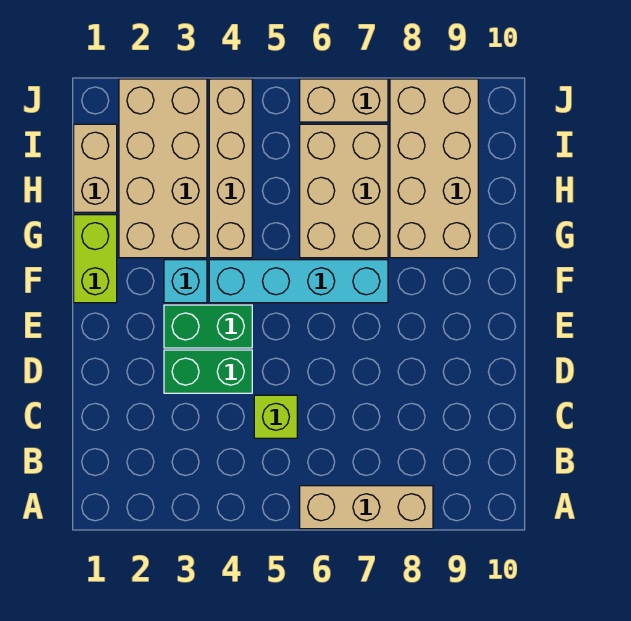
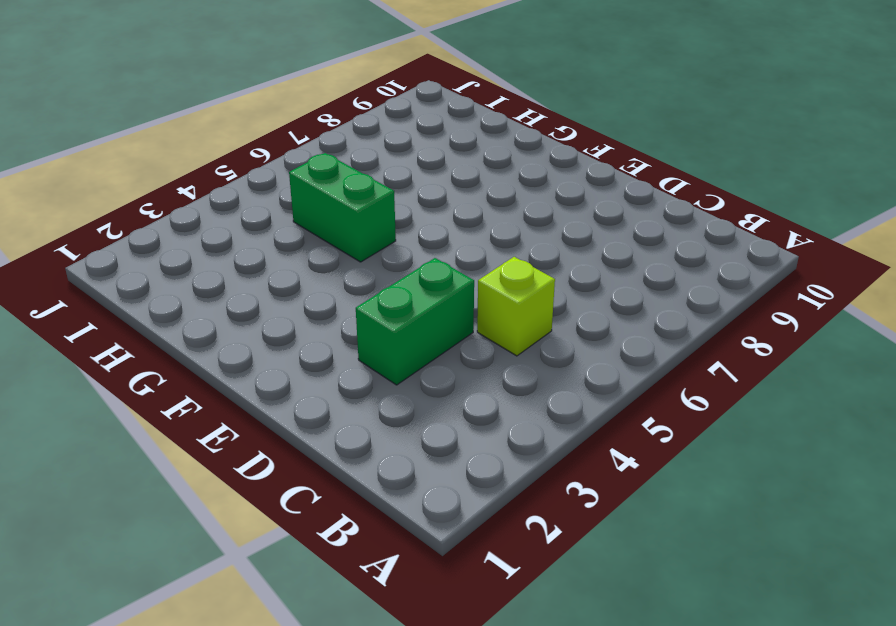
green brick G5:H5 level 1 -> green brick E3:E4 level 1
none -> tan brick A6:A8 level 1
none -> lime brick F1:G1 level 1
none -> cyan brick F3 level 1

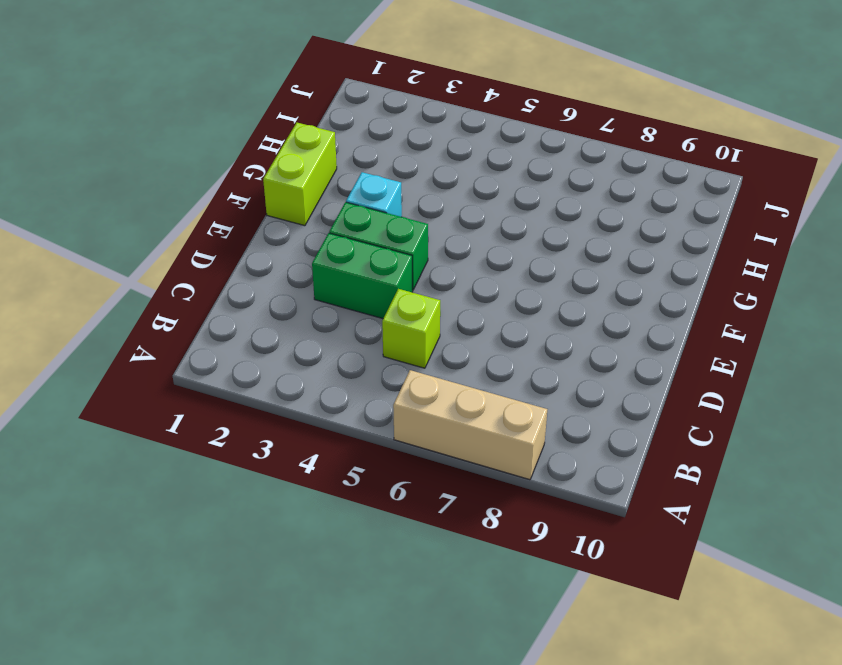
none -> cyan brick F4:F7 level 1
none -> tan brick G2:J3 level 1
none -> tan brick G4:J4 level 1

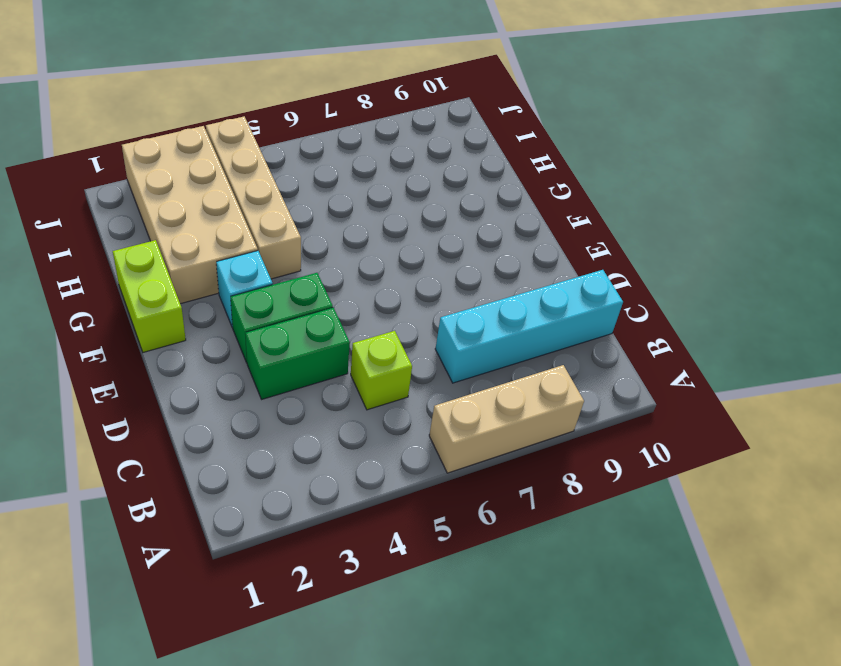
cyan brick C7:C10 level 1 -> cyan brick F4:F7 level 1
none -> tan brick G6:I7 level 1
none -> tan brick G8:J9 level 1
none -> tan brick H1:I1 level 1

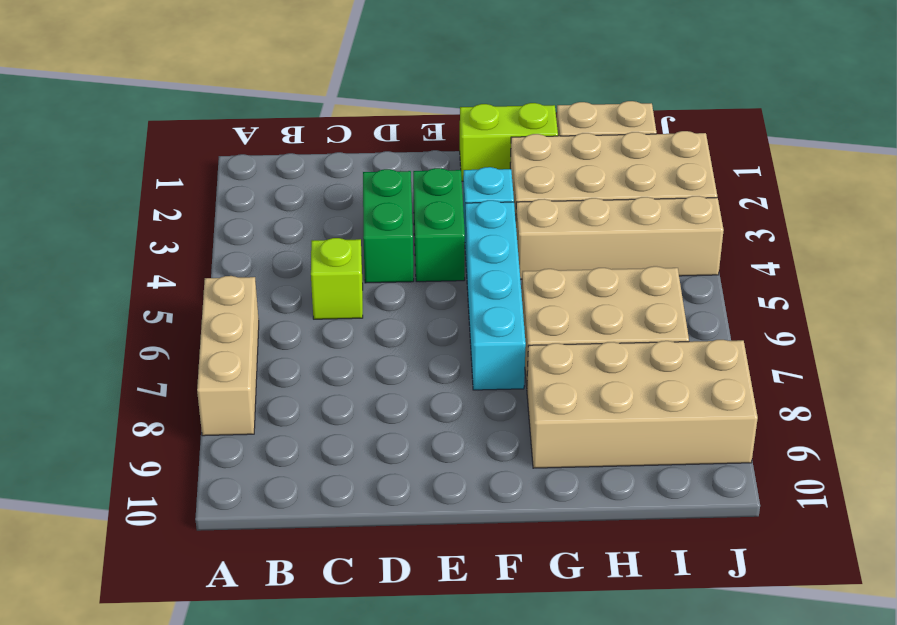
none -> tan brick J6:J7 level 1

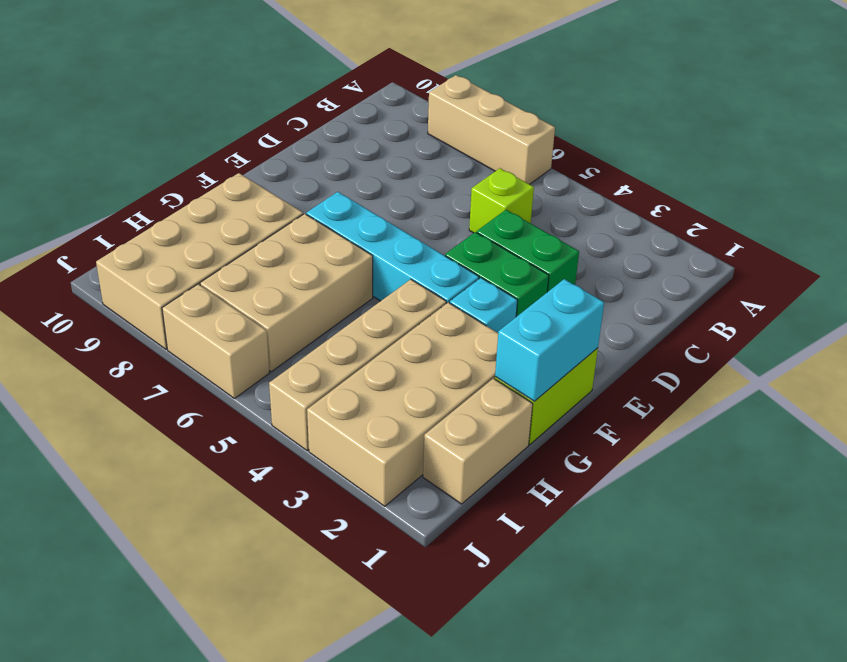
cyan brick F1:G1 level 2 -> none

